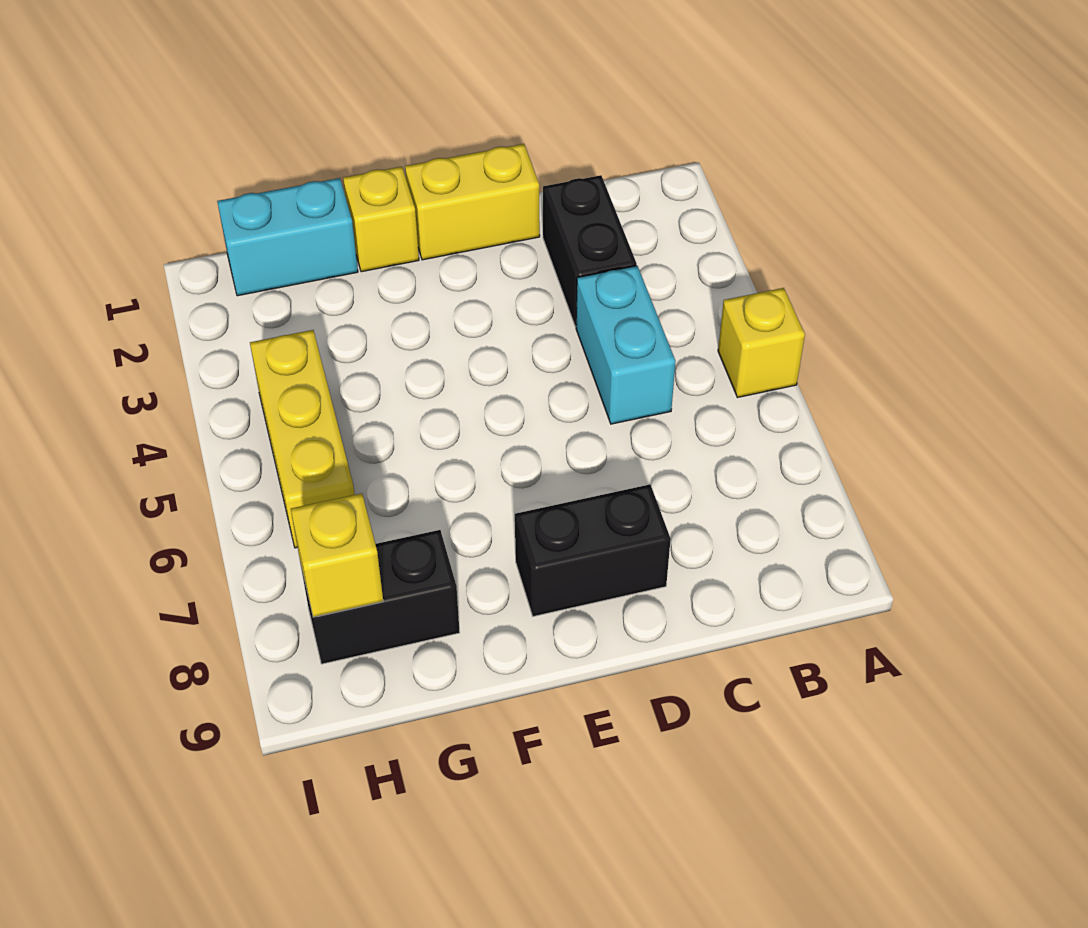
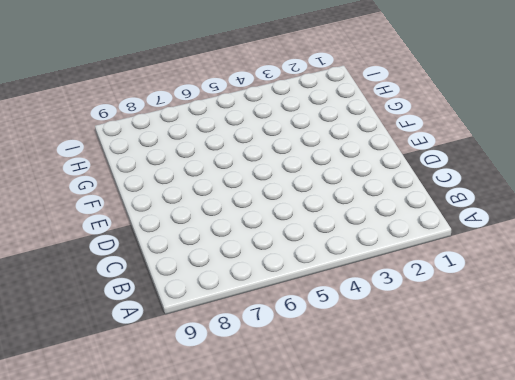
none -> yellow brick A5 level 1
none -> black brick C2:C3 level 1

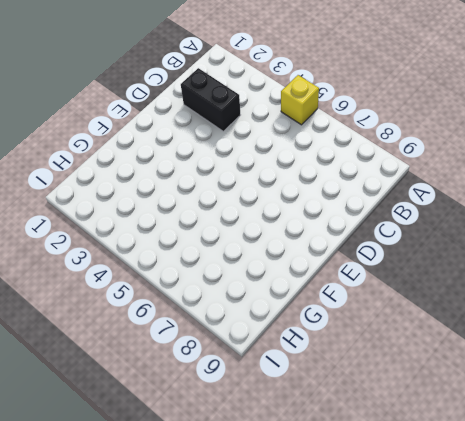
none -> cyan brick C4:C5 level 1
none -> yellow brick D1:E1 level 1

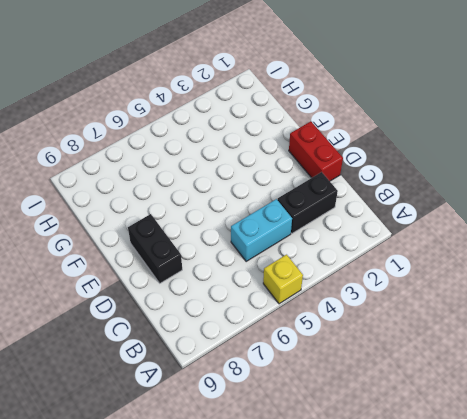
red brick D1:E1 level 1 -> yellow brick D1:E1 level 1
none -> yellow brick F1 level 1
none -> cyan brick G1:H1 level 1

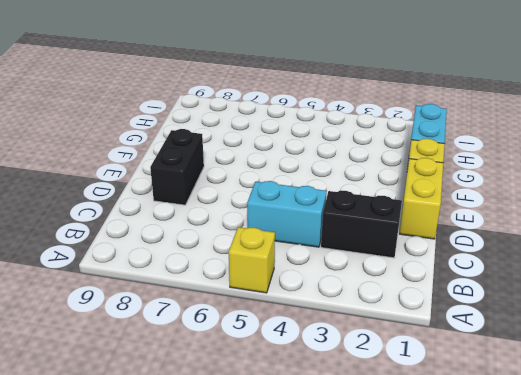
none -> black brick G8:H8 level 1
none -> yellow brick H4:H6 level 1

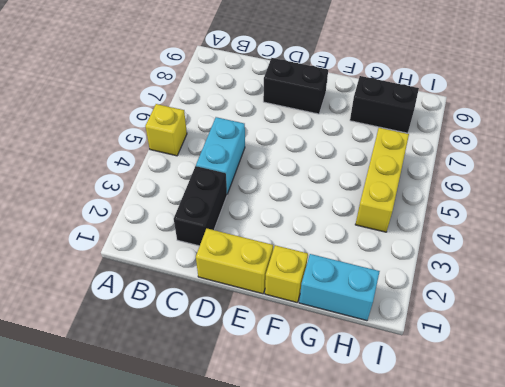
none -> yellow brick H8 level 2

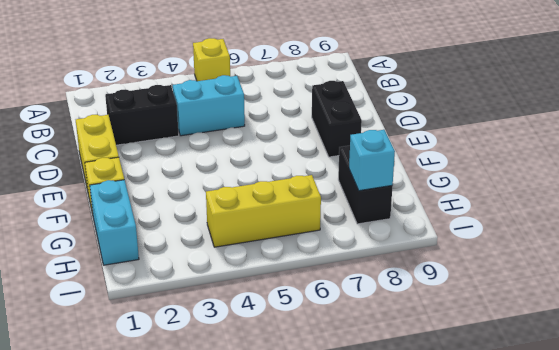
cyan brick H8 level 2 -> yellow brick H8 level 2

